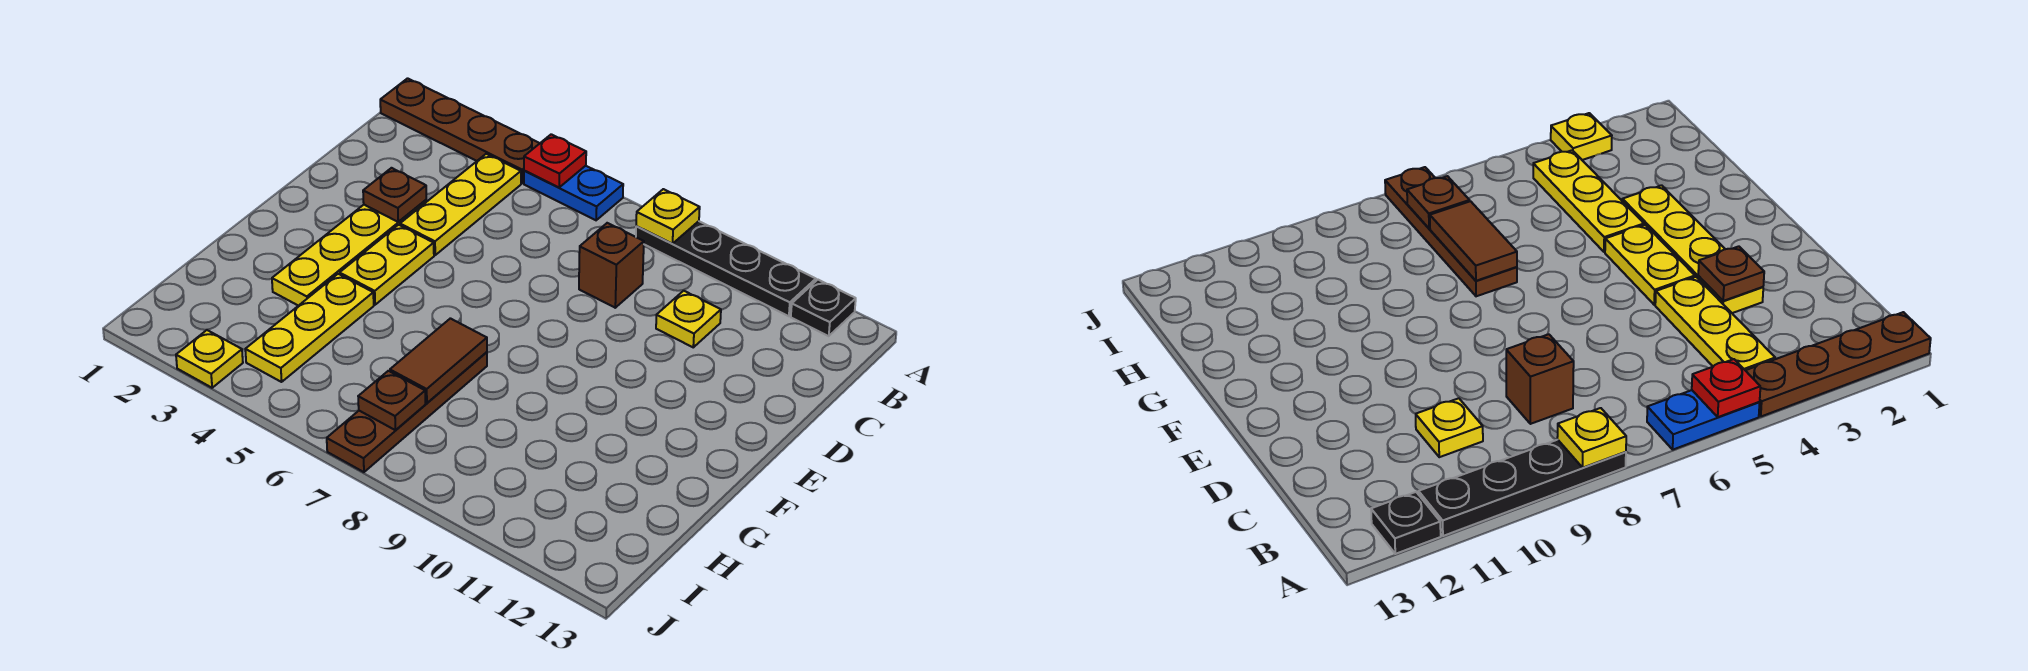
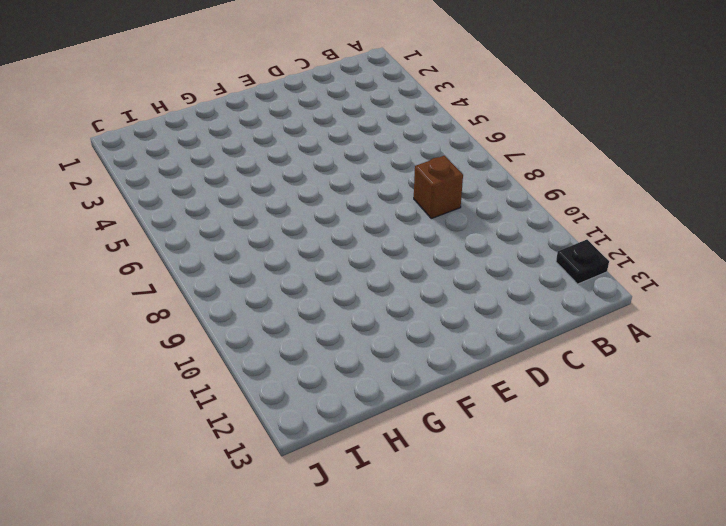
none -> brown plate A1:A4 level 1
none -> blue plate A5:A6 level 1
none -> black plate A8:A11 level 1

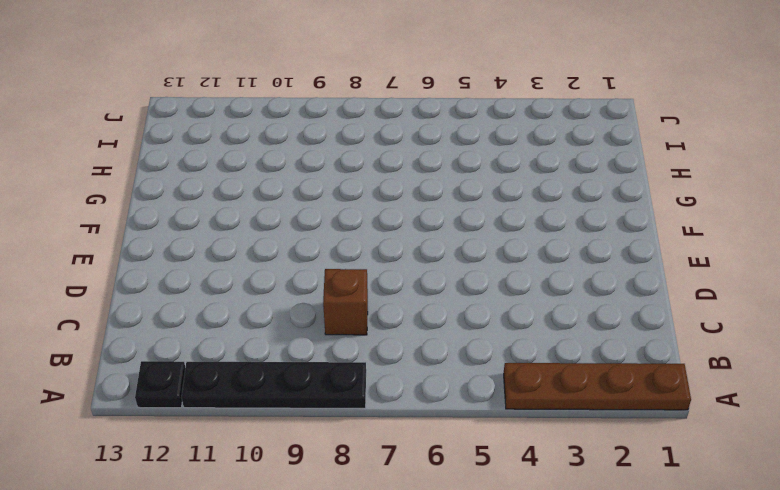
none -> blue plate A5:A6 level 1
none -> yellow plate B4:D4 level 1
none -> yellow plate C10 level 1

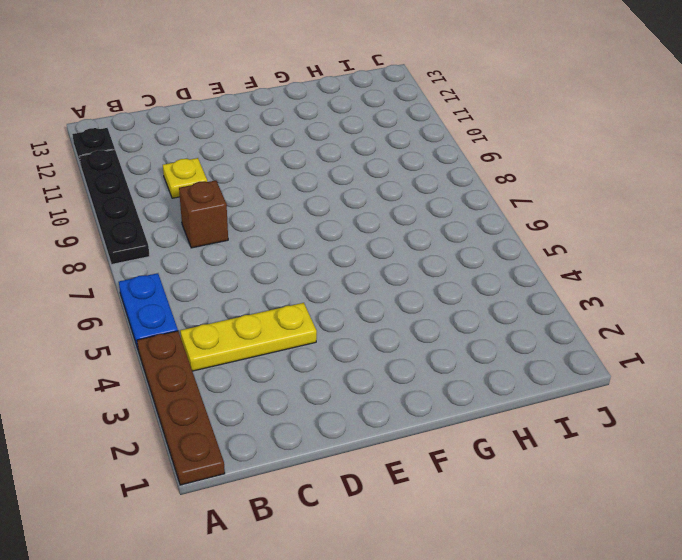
none -> yellow plate D3:G3 level 1
none -> yellow plate E4:F4 level 1
none -> yellow plate G4:I4 level 1

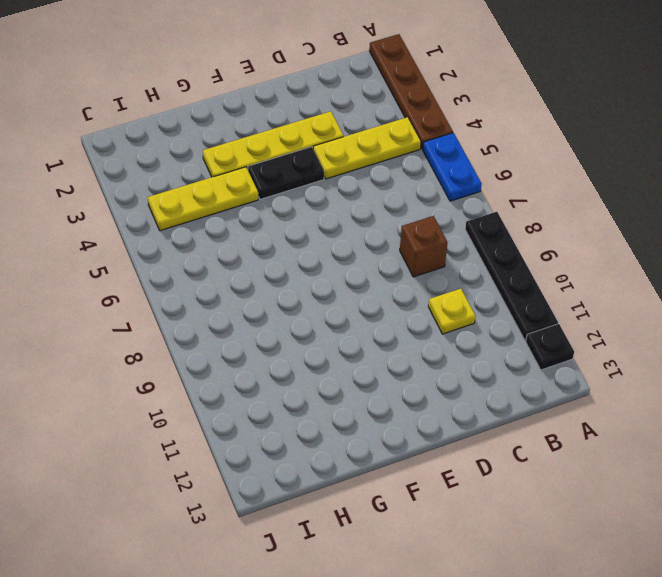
black plate E4:F4 level 1 -> yellow plate E4:F4 level 1
none -> brown plate G7:J7 level 1
none -> yellow plate J3 level 1
none -> red plate A5 level 2

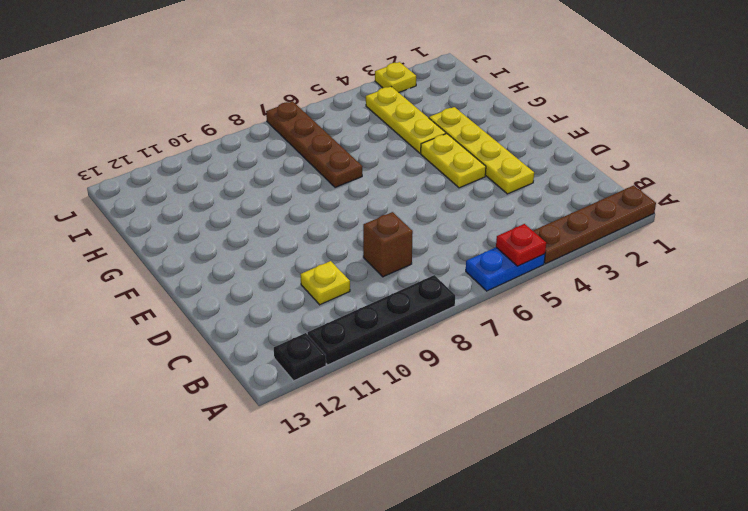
none -> yellow plate B4:D4 level 1
none -> yellow plate A8 level 2
none -> brown plate D3 level 2

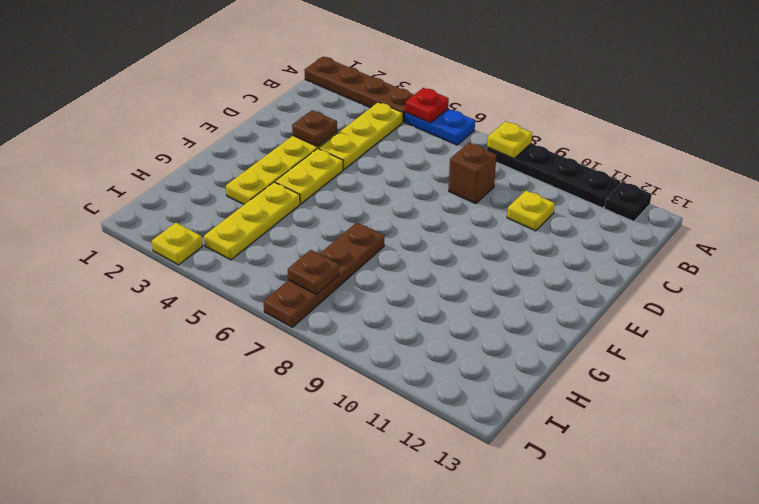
none -> brown tile G7:H7 level 2

